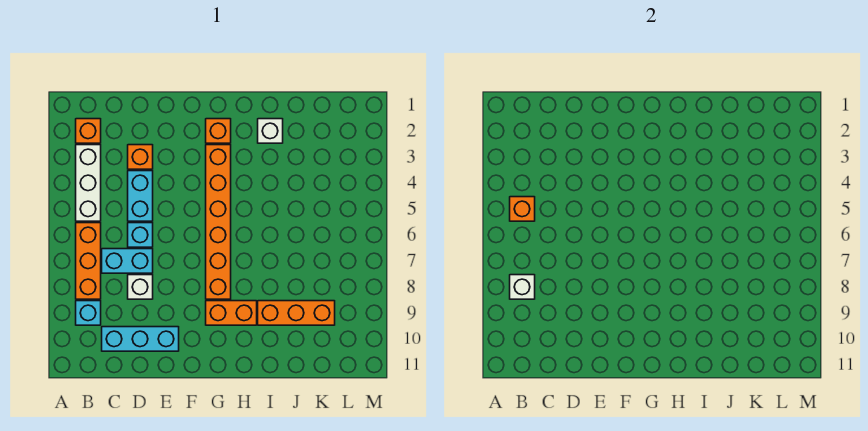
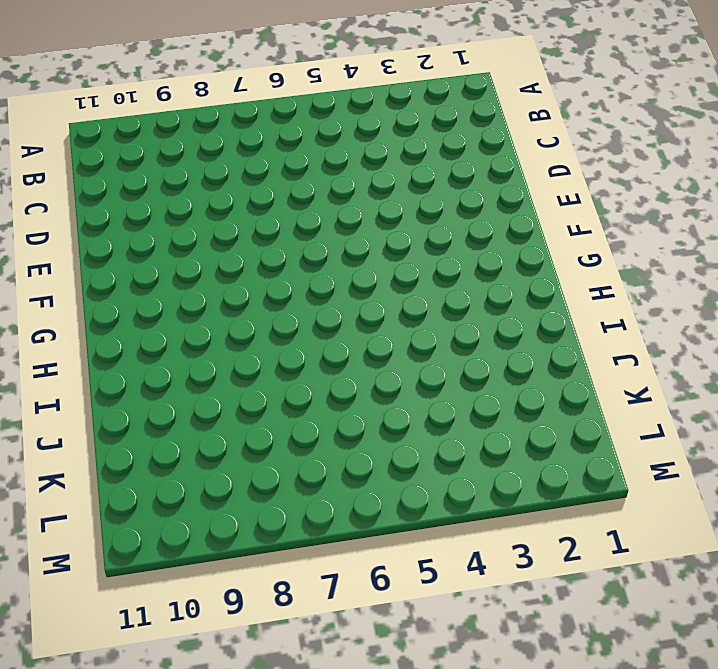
none -> orange brick B2 level 1
none -> white brick B3:B5 level 1
none -> orange brick B6:B8 level 1

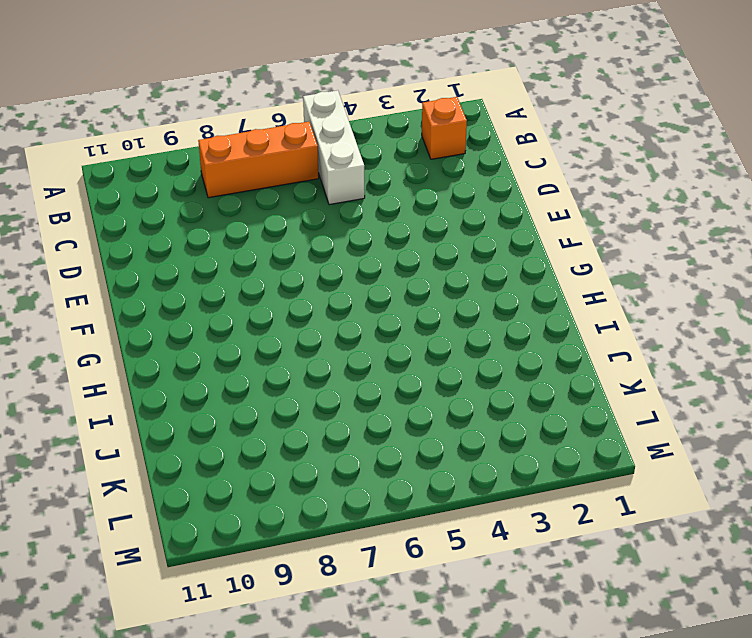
white brick A5:C5 level 1 -> white brick B3:B5 level 1
none -> cyan brick B9 level 1
none -> cyan brick C7:D7 level 1
none -> cyan brick C10:E10 level 1

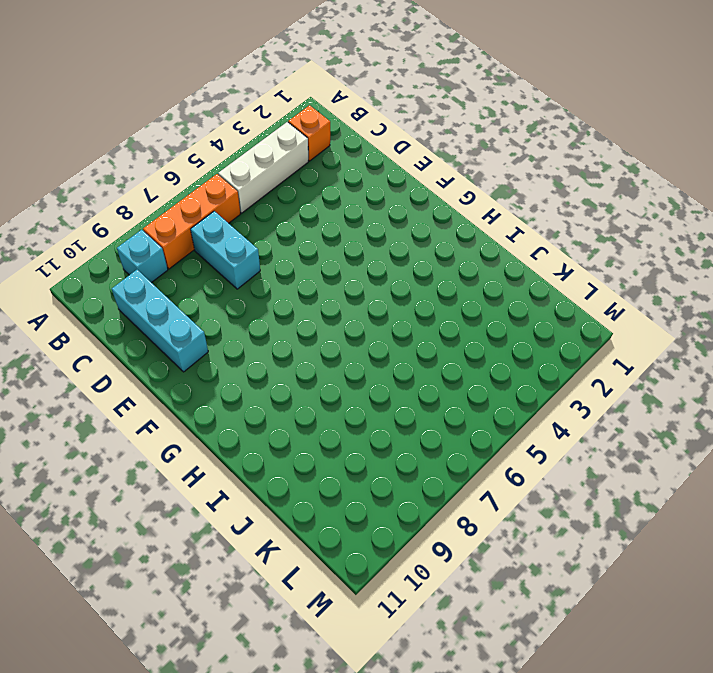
none -> orange brick D3 level 1
none -> cyan brick D4:D5 level 1
none -> cyan brick D6 level 1

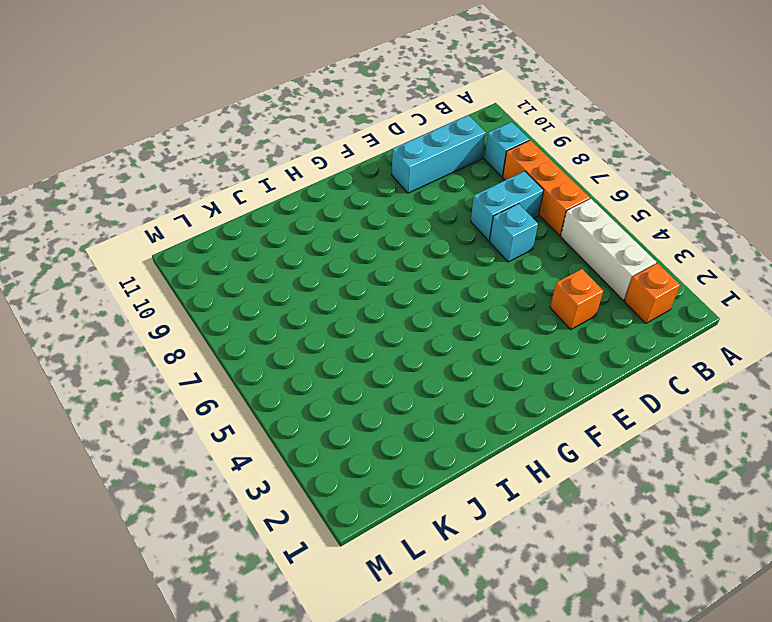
none -> cyan brick D4:D5 level 1
none -> white brick D8 level 1
none -> orange brick G2 level 1

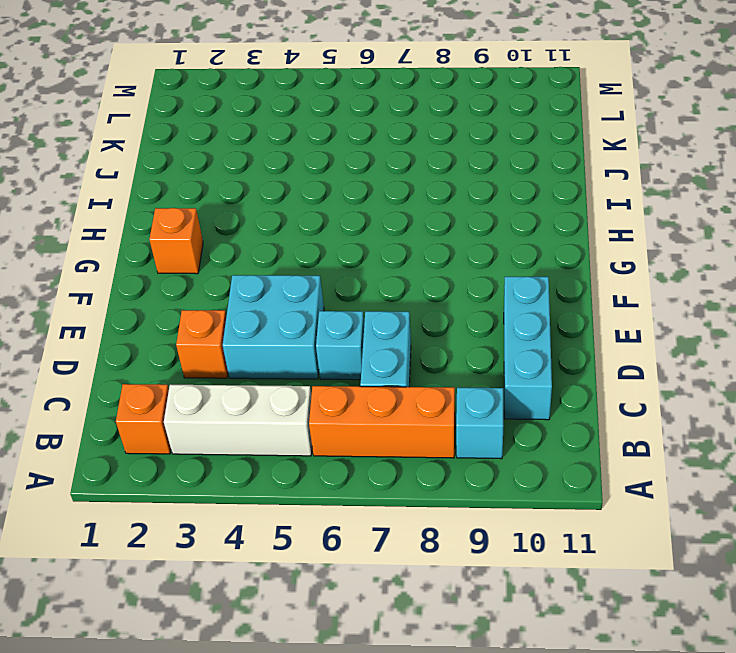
cyan brick D4:E5 level 1 -> cyan brick D4:D5 level 1
none -> white brick D8 level 1
none -> orange brick G3:G8 level 1
none -> orange brick G9:H9 level 1

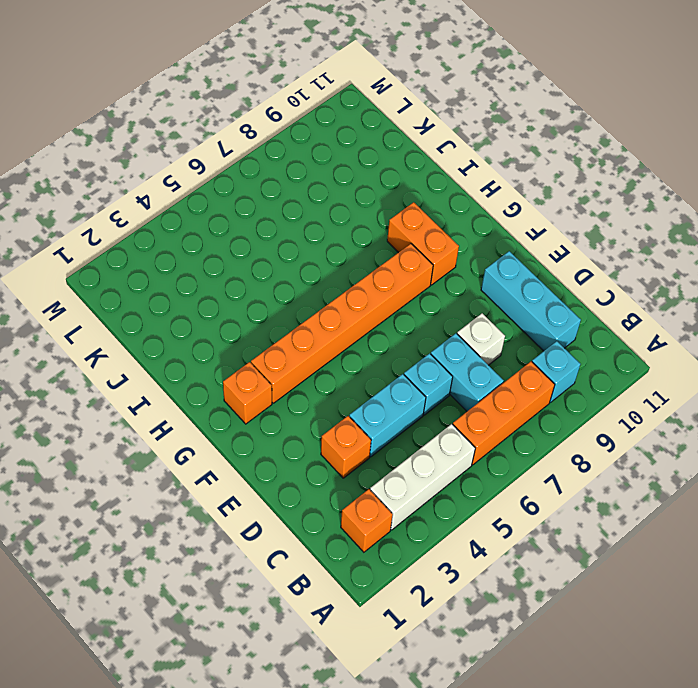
none -> white brick I2 level 1
none -> orange brick I9:K9 level 1
none -> orange brick B5 level 2

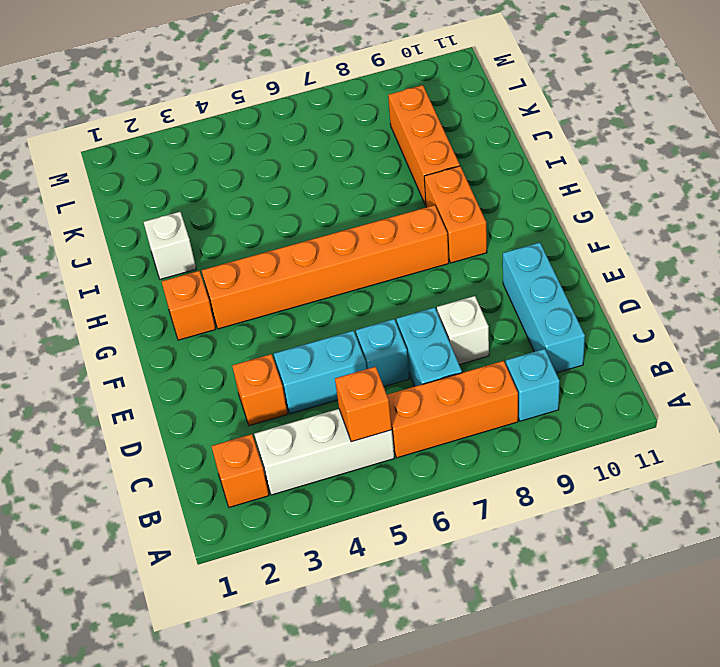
none -> white brick B8 level 2

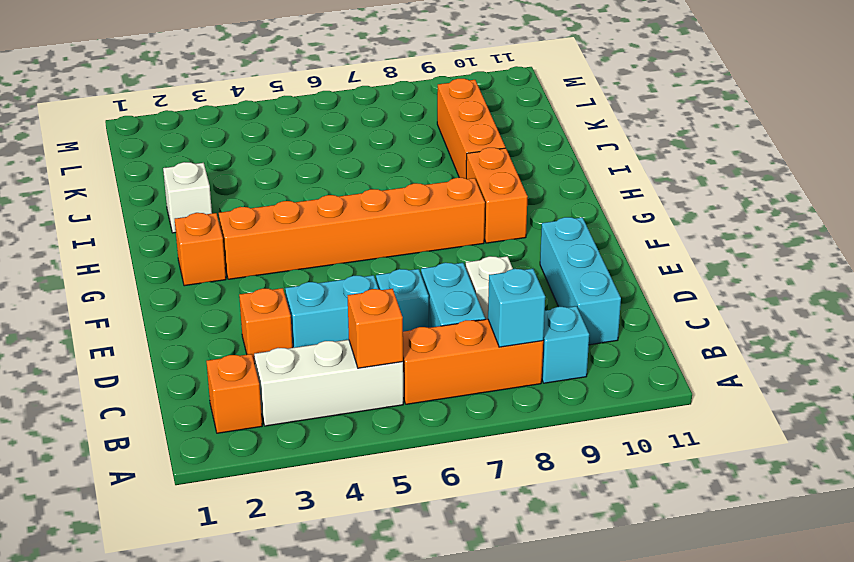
cyan brick B8 level 2 -> white brick B8 level 2

